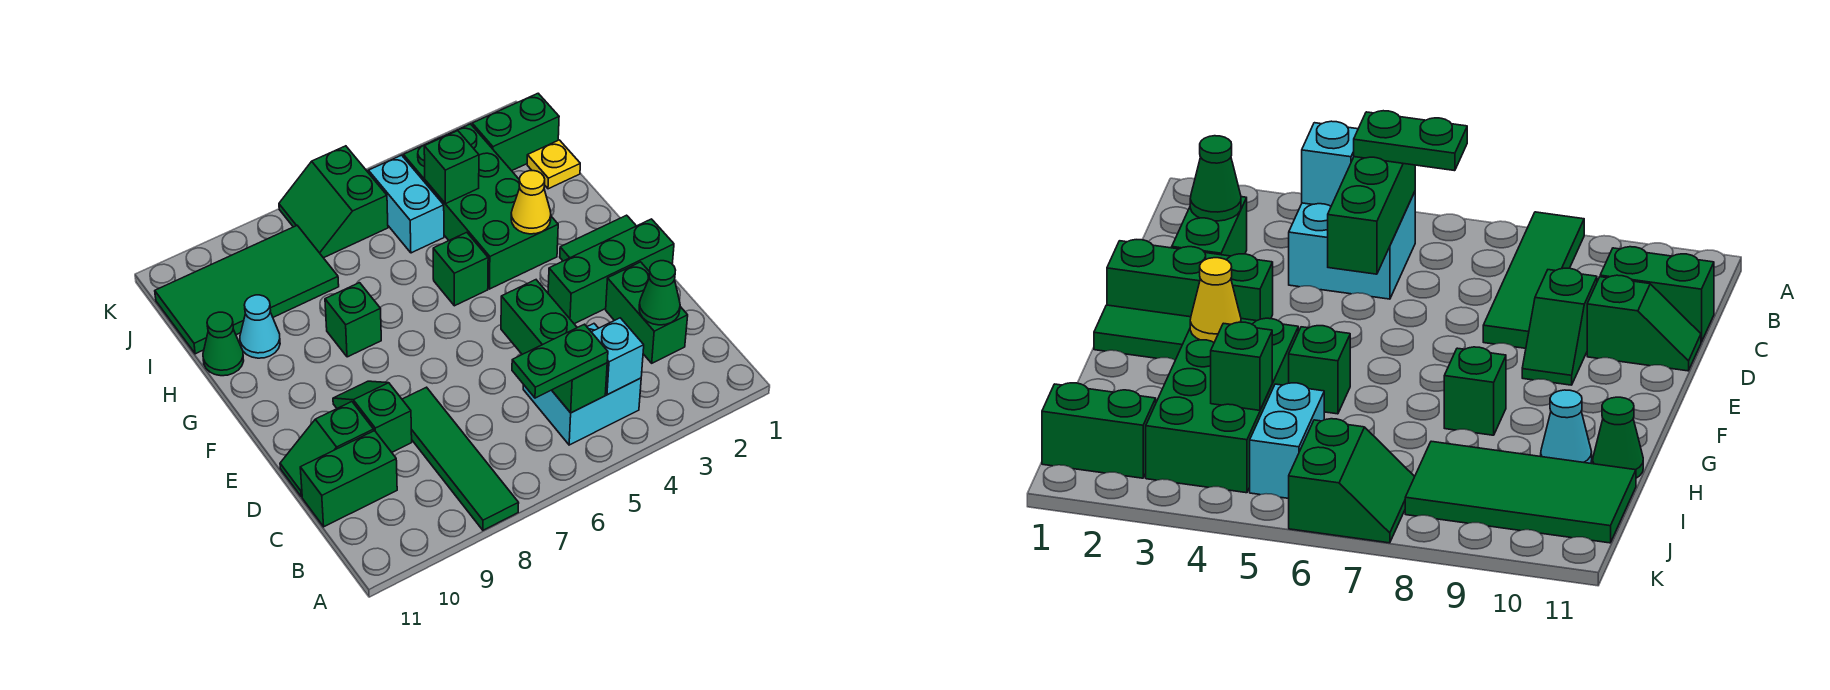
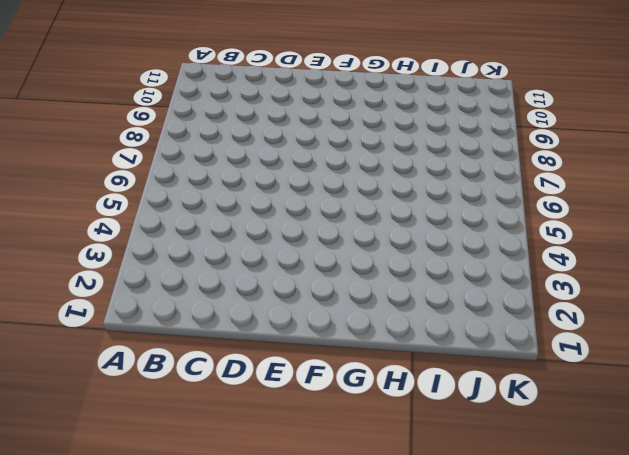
none -> green tile A8:D8 level 1
none -> cyan brick B4:C5 level 1
none -> green brick C2:D2 level 1

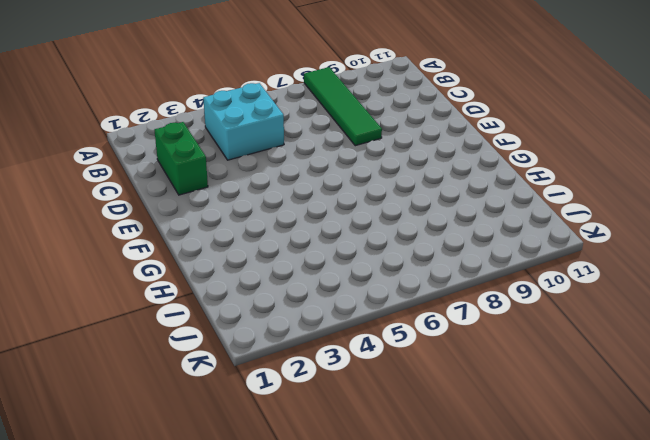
none -> green brick C10:C11 level 1
none -> green slope D9:E9 level 1 top D
none -> green slope D10:D11 level 1 top 10

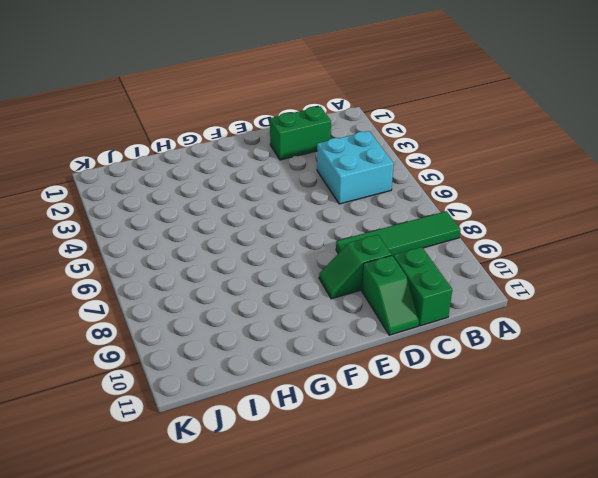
none -> green brick E1:E3 level 1
none -> green tile F1:F2 level 1
none -> green brick G3:J4 level 1

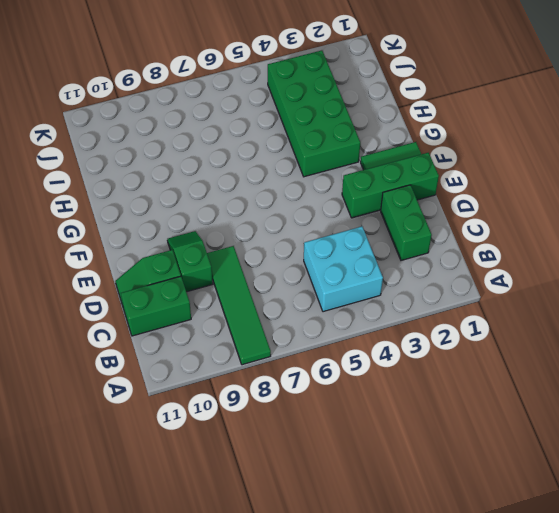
none -> green brick G5 level 1
none -> green brick G8 level 1
none -> cyan cone H10 level 1

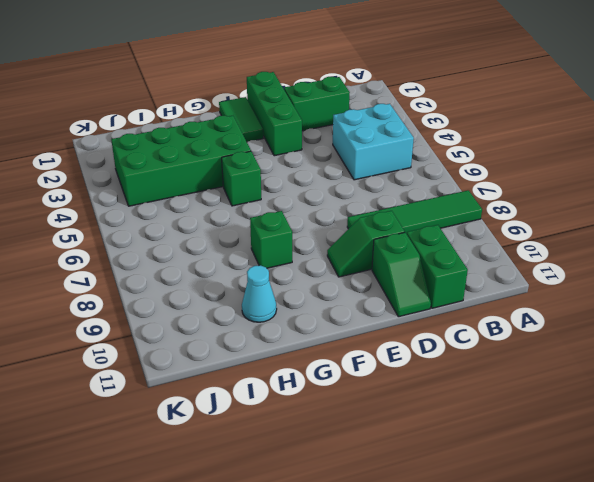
none -> green cone H11 level 1
none -> yellow plate I1 level 1
none -> cyan brick I5:J5 level 1

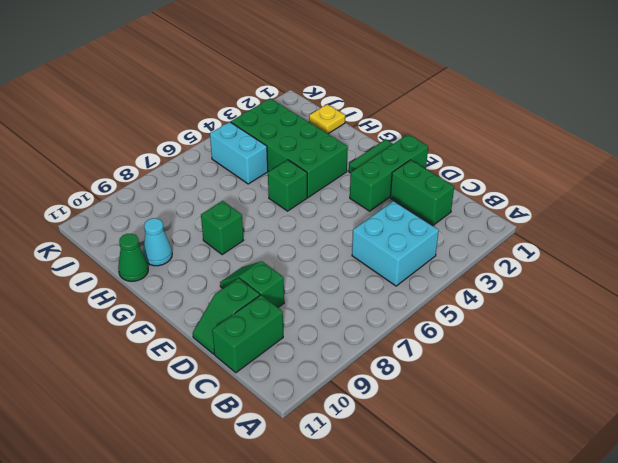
none -> green tile A8:D8 level 1
none -> green tile I8:J11 level 1
none -> green brick J1:J2 level 1

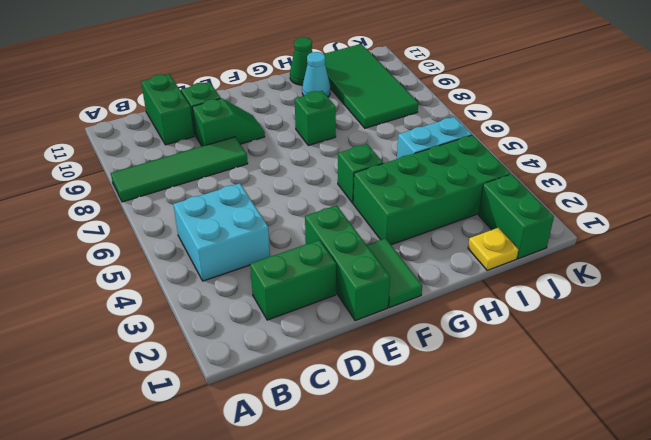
none -> green slope J6:K7 level 1 top 6
none -> cyan brick B4 level 2
none -> green brick B5:D5 level 2

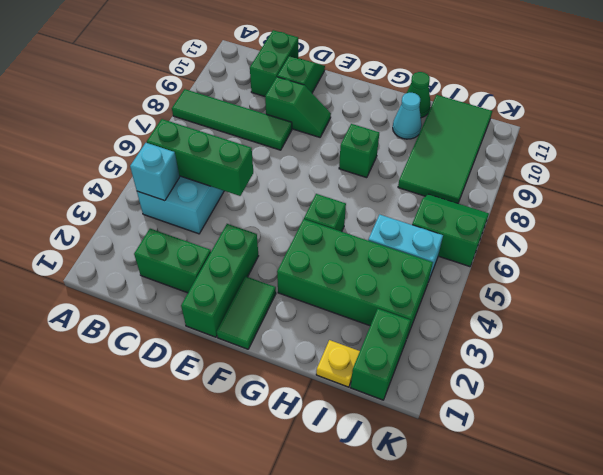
none -> green cone C2 level 2
none -> yellow cone G3 level 2
none -> green brick I4 level 2

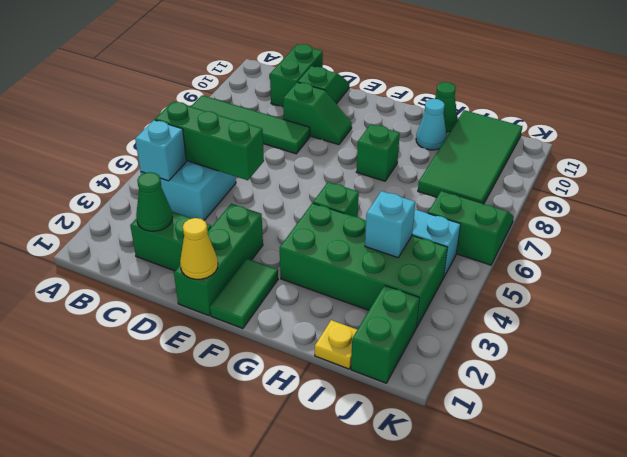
yellow cone E1 level 2 -> yellow cone G3 level 2
cyan brick I4 level 2 -> green brick I4 level 2
none -> green plate B5:B6 level 3

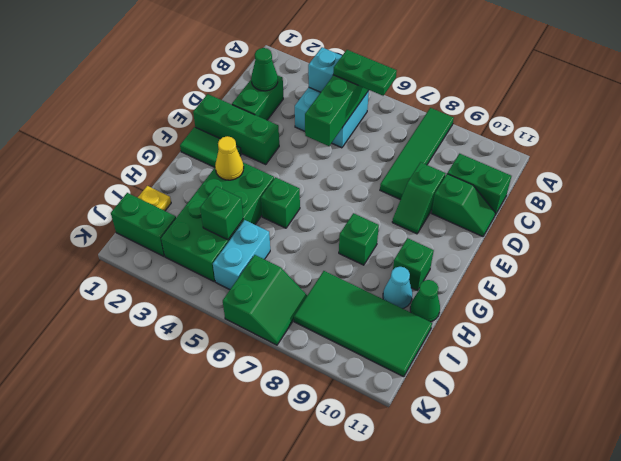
green brick G10 level 1 -> none

